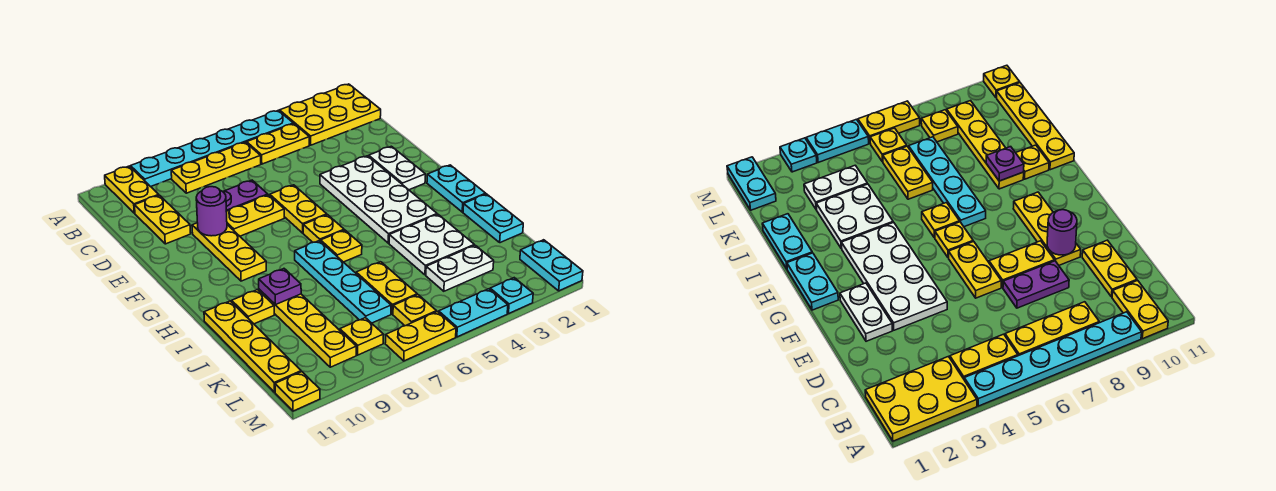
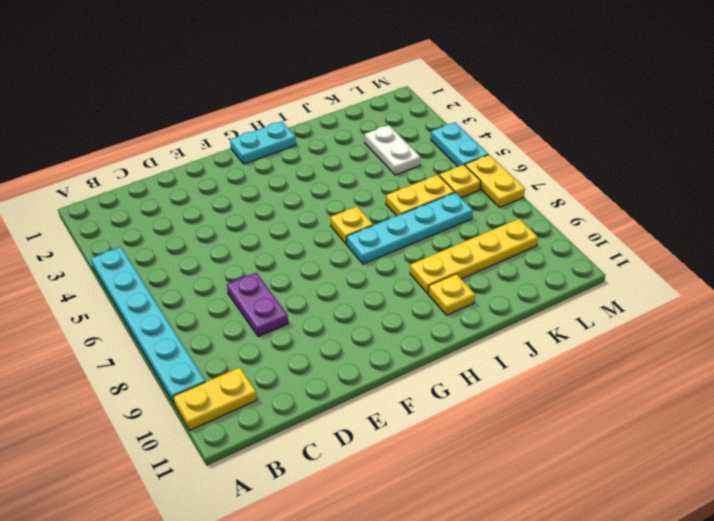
none -> yellow plate A1:B3 level 1
none -> yellow plate B4:B5 level 1
none -> yellow plate B6:B8 level 1
none -> yellow plate C10:D10 level 1

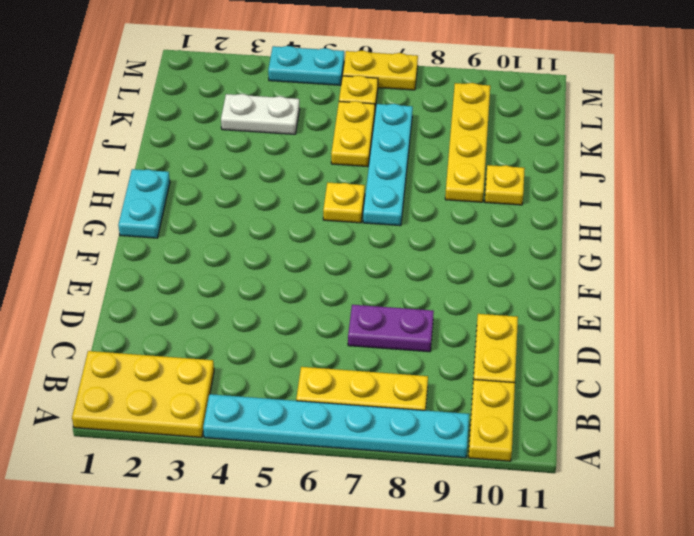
none -> yellow plate B4:B5 level 1
none -> white plate E2:F2 level 1
none -> white plate E3:H4 level 1
none -> yellow plate E6:F6 level 1

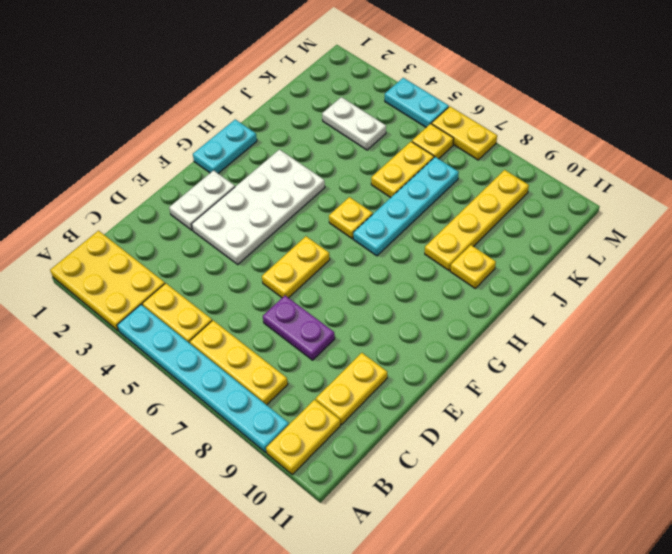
none -> yellow plate E7:E8 level 1
none -> yellow plate E9:G9 level 1
none -> yellow plate G6 level 1
none -> cyan plate I1:J1 level 1

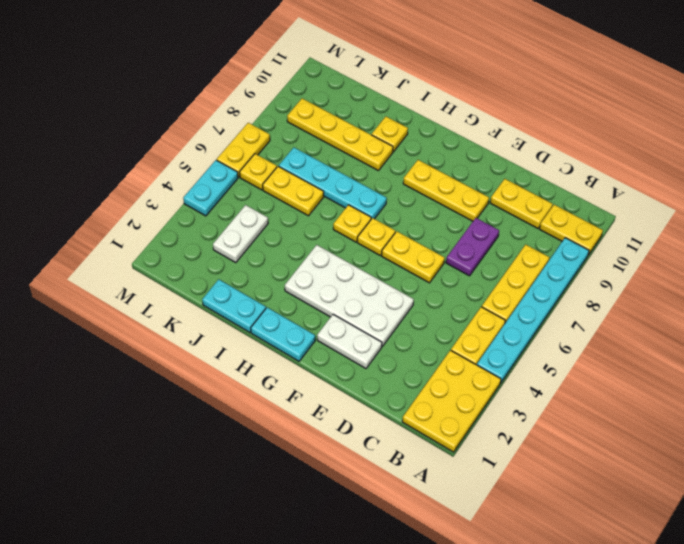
none -> yellow plate E7:E8 level 1
none -> white plate I3:J4 level 1
none -> yellow plate I11:L11 level 1
none -> cyan plate L1:M1 level 1

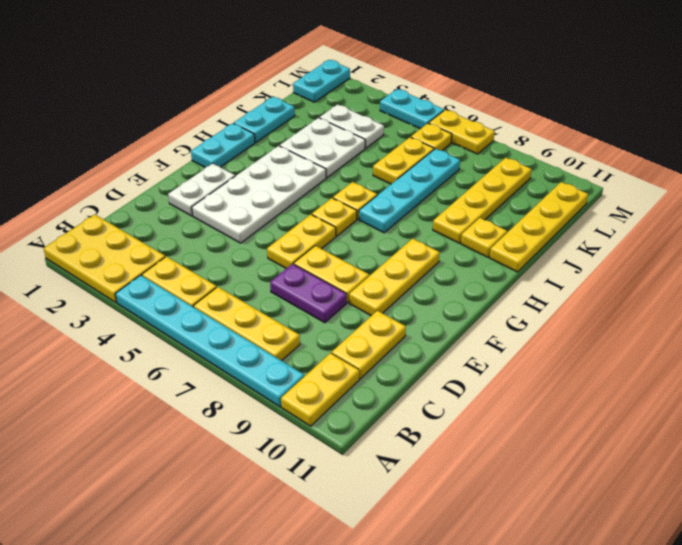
none -> yellow plate L8 level 1
none -> cyan plate M3 level 1
none -> yellow plate M11 level 1
none -> purple round brick E9 level 2

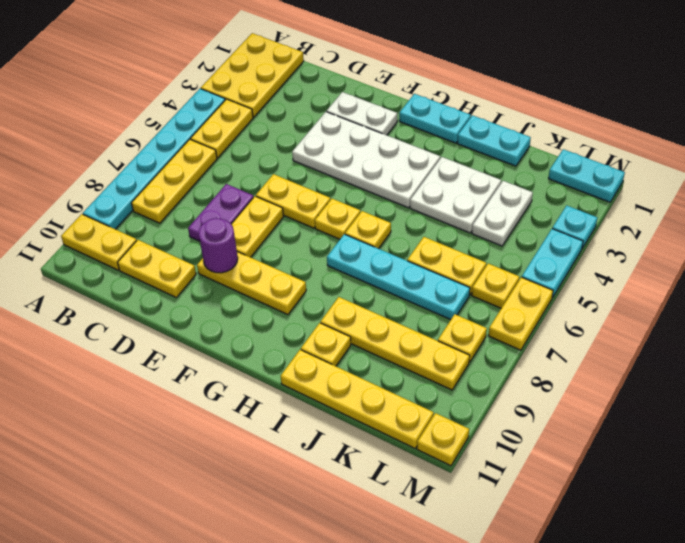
none -> purple plate I9 level 2

